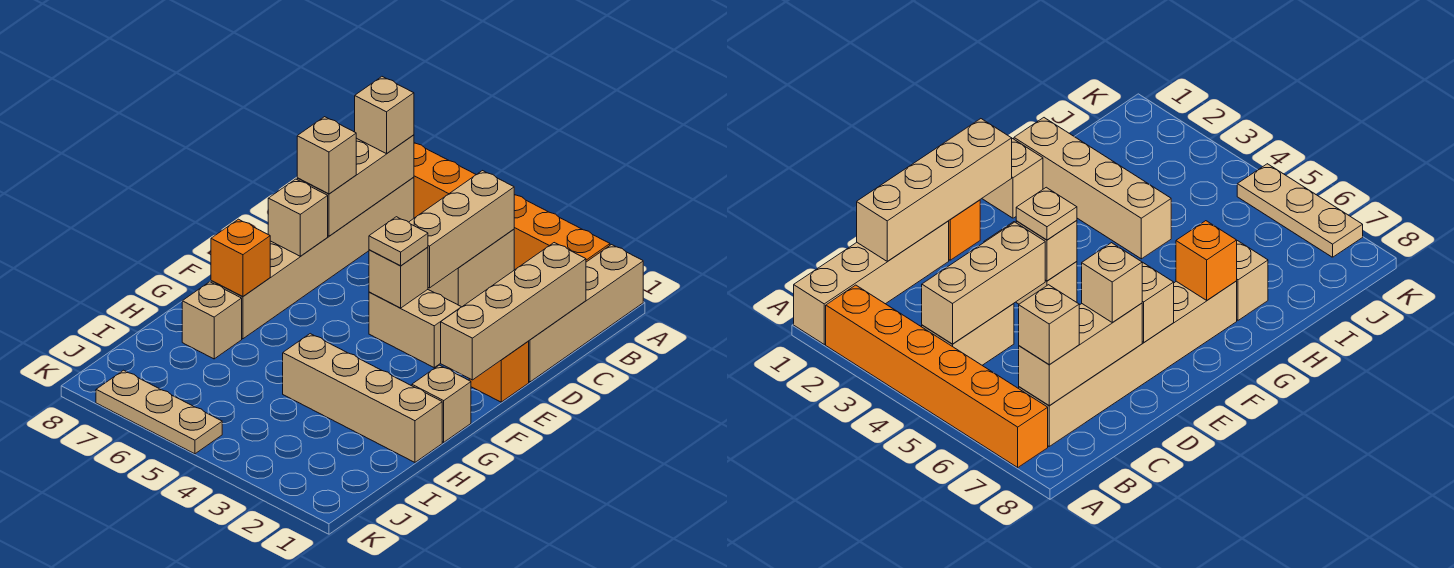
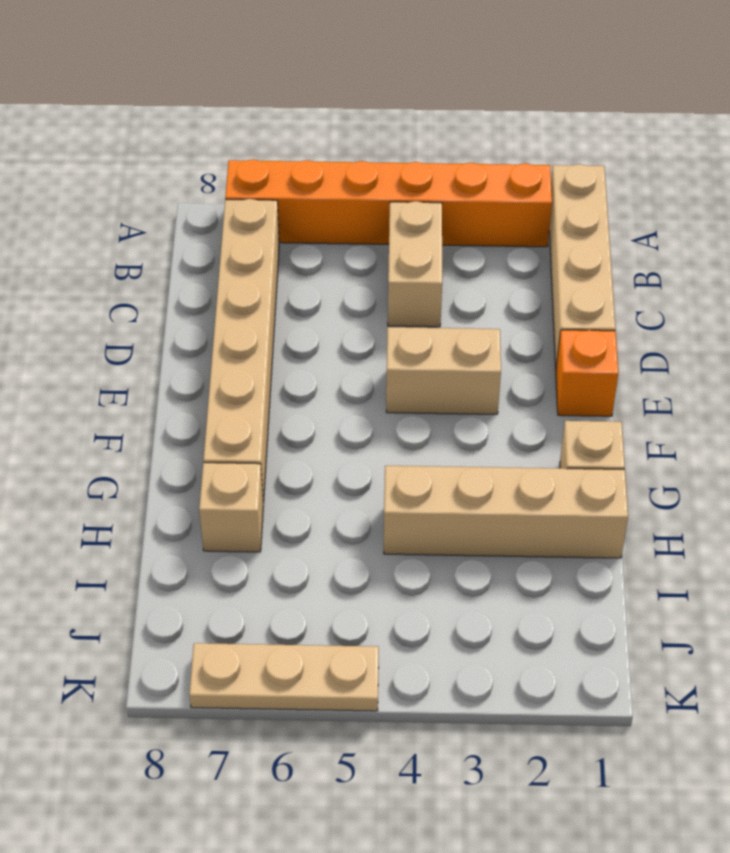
none -> tan brick B4:D4 level 2
none -> tan brick B7:D7 level 2
none -> tan brick C1:F1 level 2

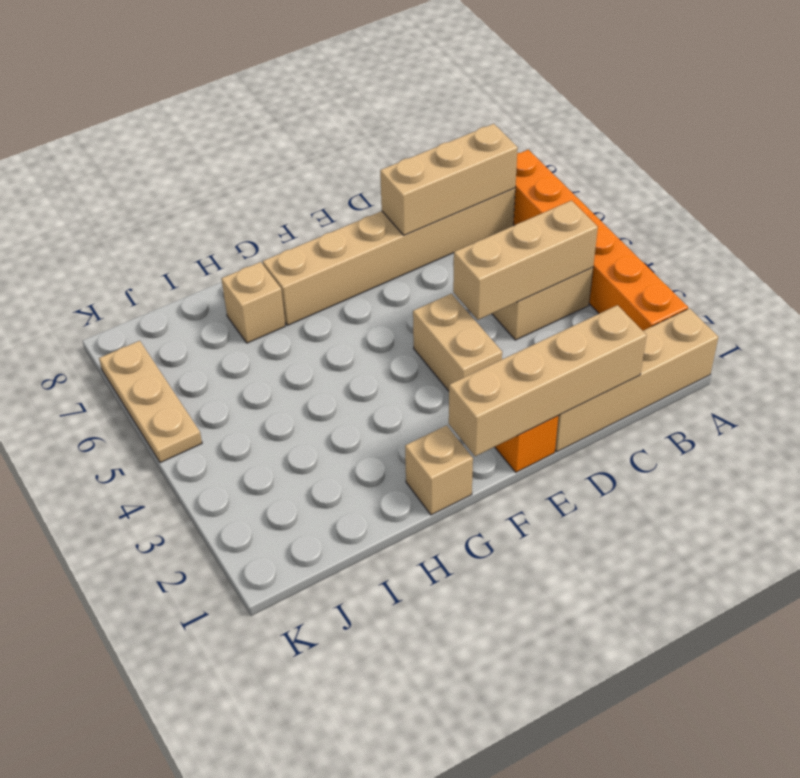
none -> tan brick H1:H4 level 1
none -> tan brick E4 level 2
none -> tan brick E7 level 2

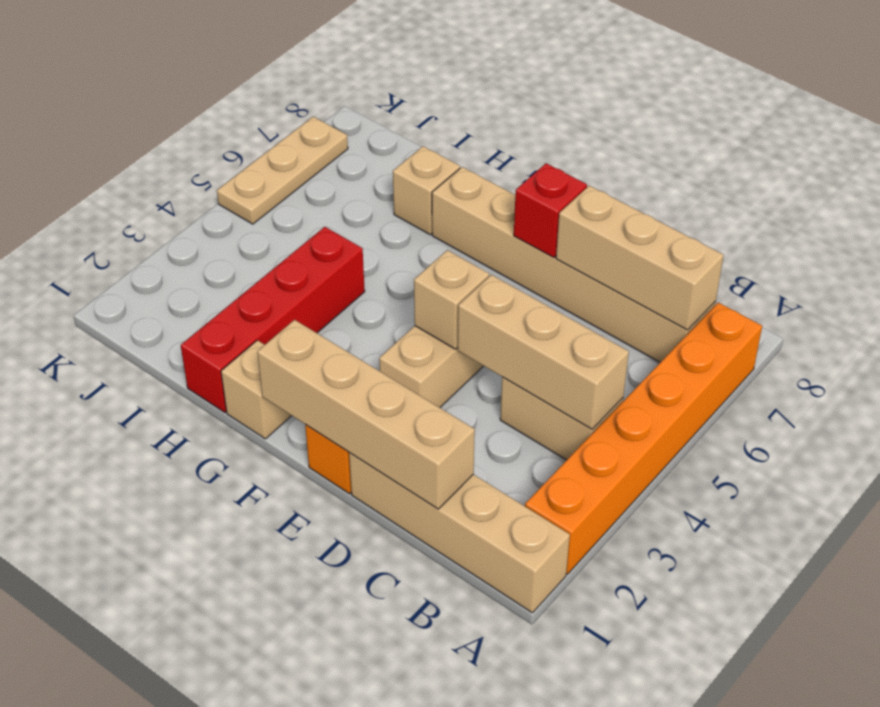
red brick E7 level 2 -> tan brick E7 level 2
red brick H1:H4 level 1 -> tan brick H1:H4 level 1
none -> orange brick G7 level 2
none -> tan brick B7 level 3
none -> tan brick D7 level 3

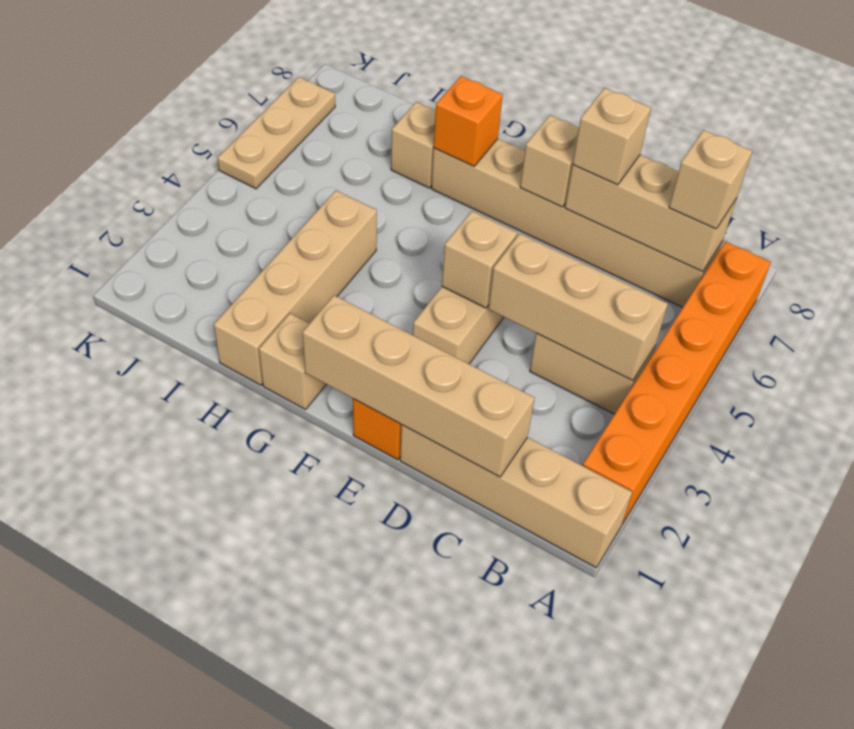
none -> tan plate E4 level 3

